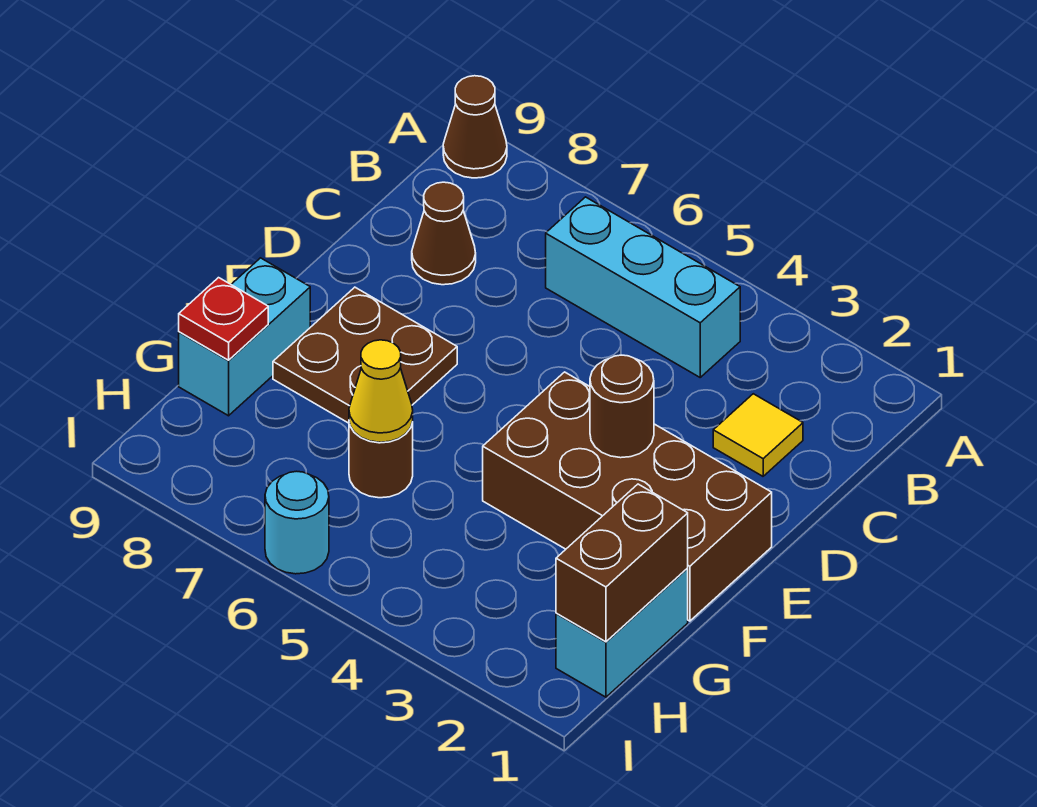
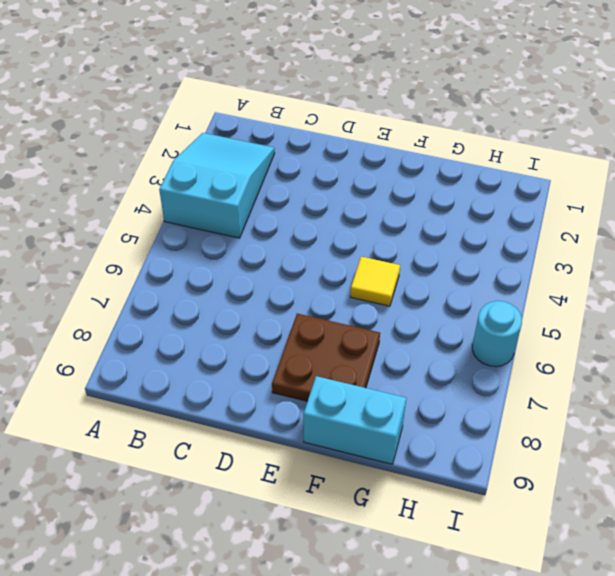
cyan slope A2:B4 level 1 top 4 -> cyan brick B4:B6 level 1
yellow tile F5 level 1 -> yellow tile C2 level 1
none -> brown cone A9 level 1
none -> brown cone C8 level 1
none -> brown brick E1:F4 level 1

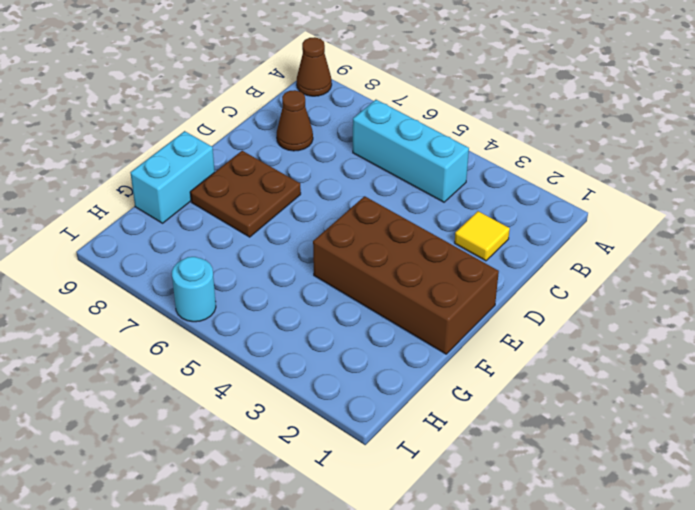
none -> cyan brick G1:H1 level 1
none -> brown round brick G6 level 1
none -> brown round brick E3 level 2

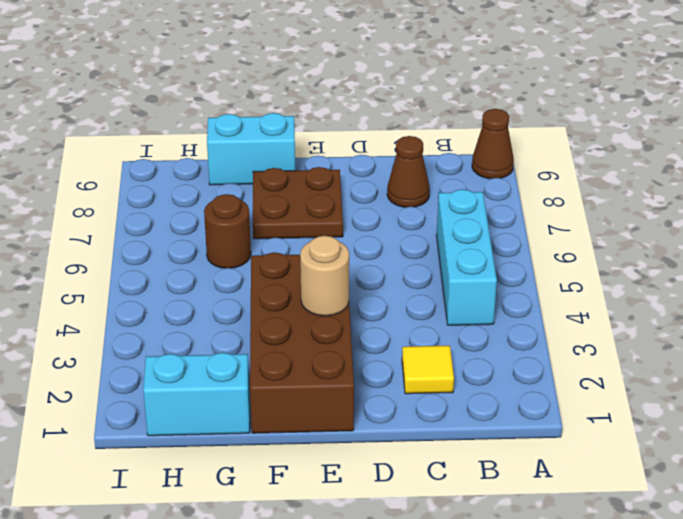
tan round brick E3 level 2 -> brown round brick E3 level 2
none -> cyan round brick I6 level 1
none -> brown brick G1:H1 level 2
none -> yellow cone G6 level 2

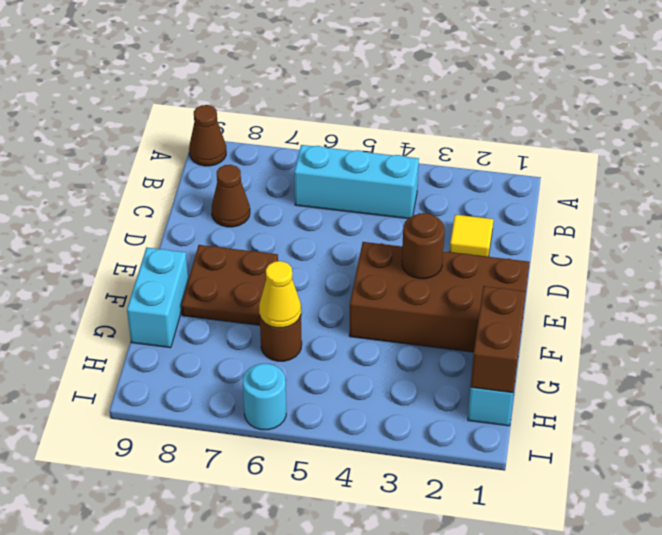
none -> red plate G9 level 2

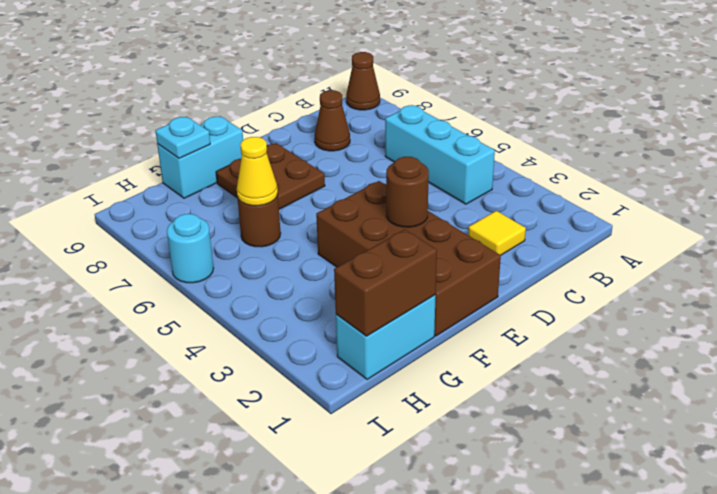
cyan plate G9 level 2 -> red plate G9 level 2

